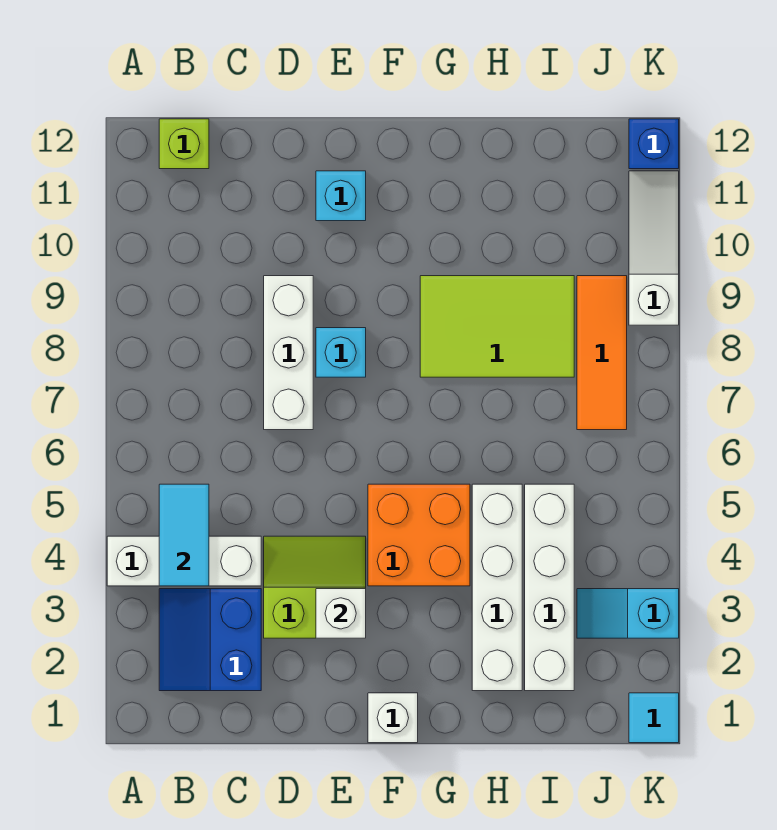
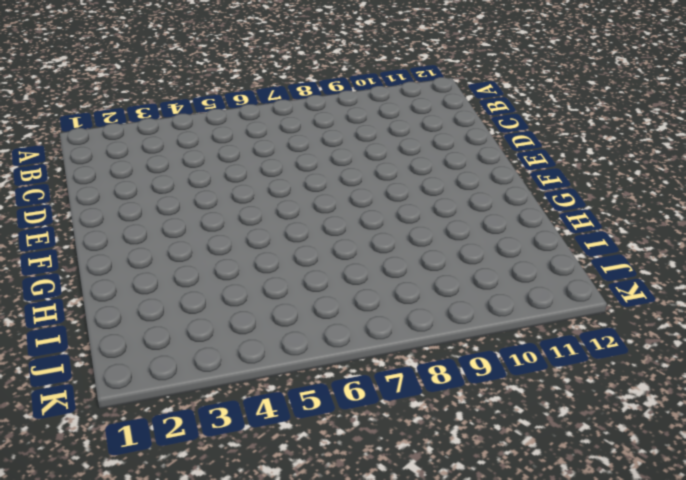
none -> white brick A4:C4 level 1
none -> blue slope B2:C3 level 1 top C
none -> lime brick B12 level 1

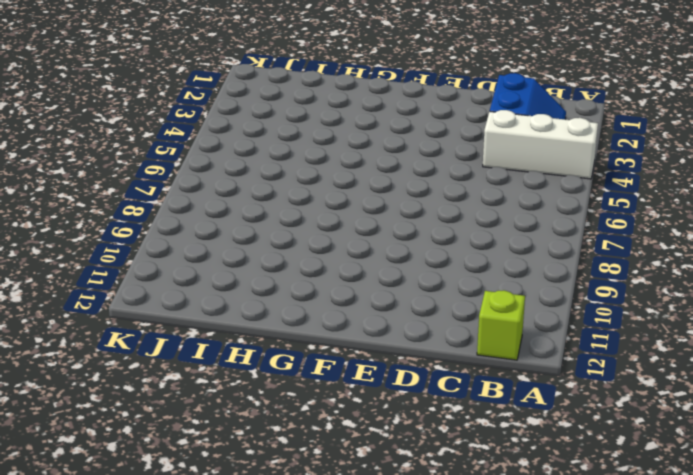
none -> lime slope D3:E4 level 1 top 3
none -> white brick D7:D9 level 1
none -> cyan brick E8 level 1

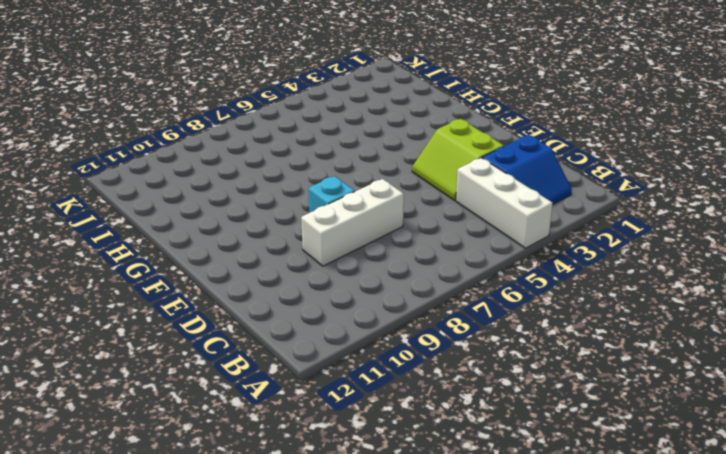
none -> lime brick B12 level 1
none -> cyan brick E11 level 1
none -> white brick F1 level 1

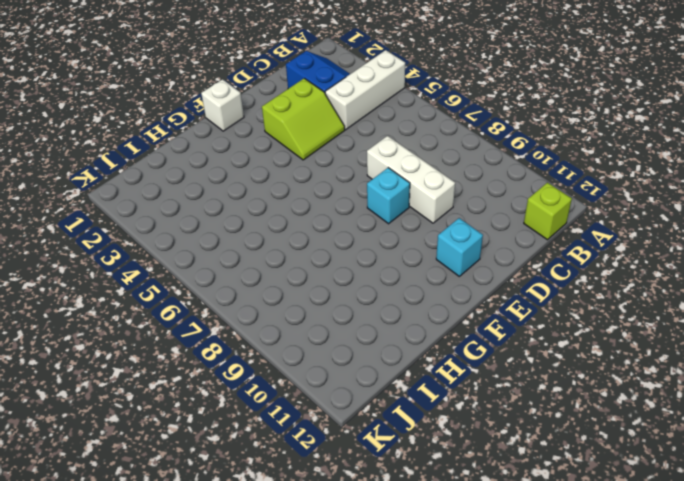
none -> orange brick F4:G5 level 1
none -> lime tile G8:I9 level 1
none -> white brick H2:H5 level 1

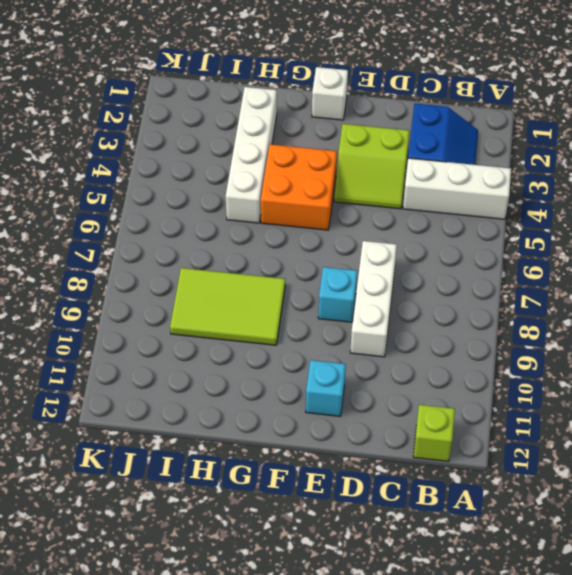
none -> white brick I2:I5 level 1
none -> cyan slope J3:K3 level 1 top K
none -> orange tile J7:J9 level 1

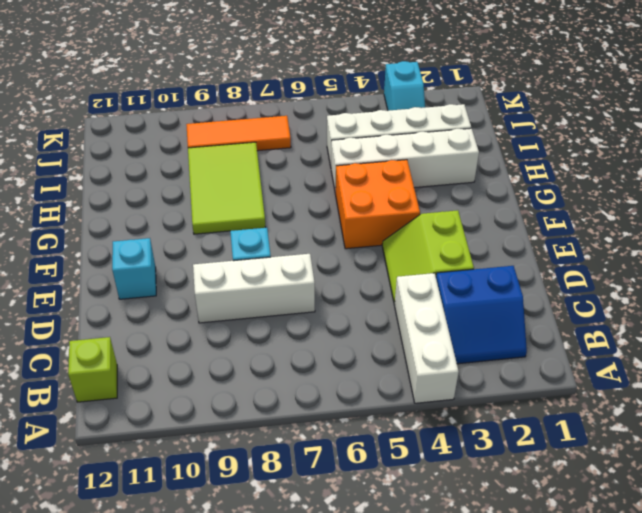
none -> white brick F1 level 1
none -> cyan tile K1 level 1
none -> white slope K9:K11 level 1 top 9

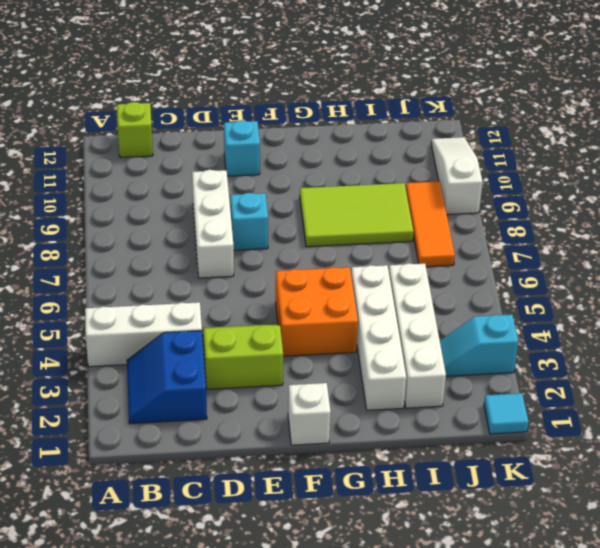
none -> blue brick K12 level 1
none -> cyan tile B4:B5 level 2
none -> white brick E3 level 2

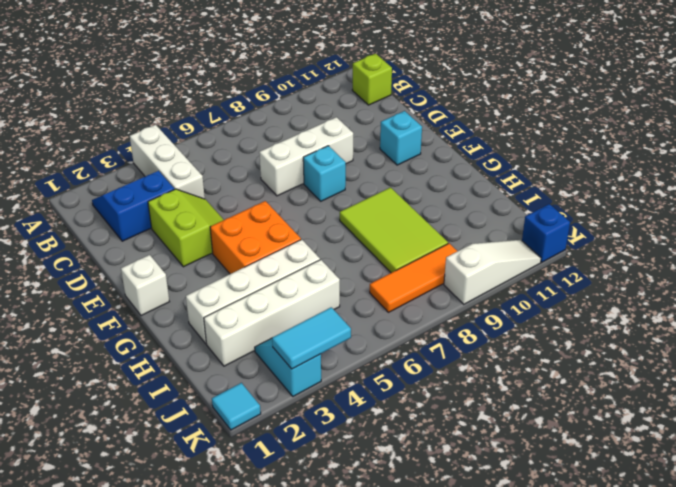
cyan tile K3:K4 level 2 -> cyan tile B4:B5 level 2
none -> white brick E3 level 2

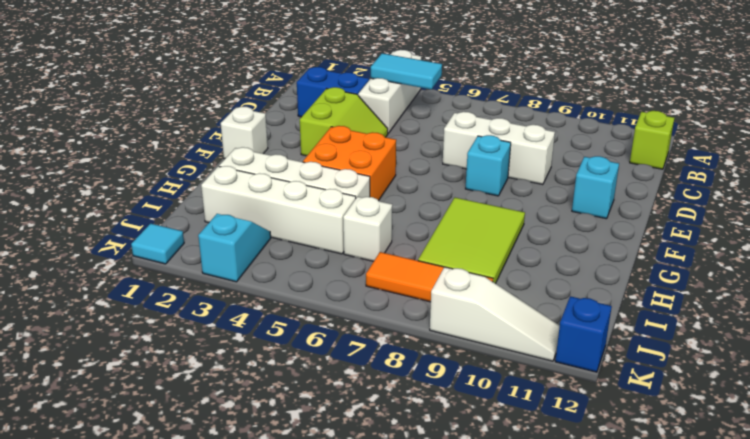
white brick I6 level 1 -> white brick E3 level 2

